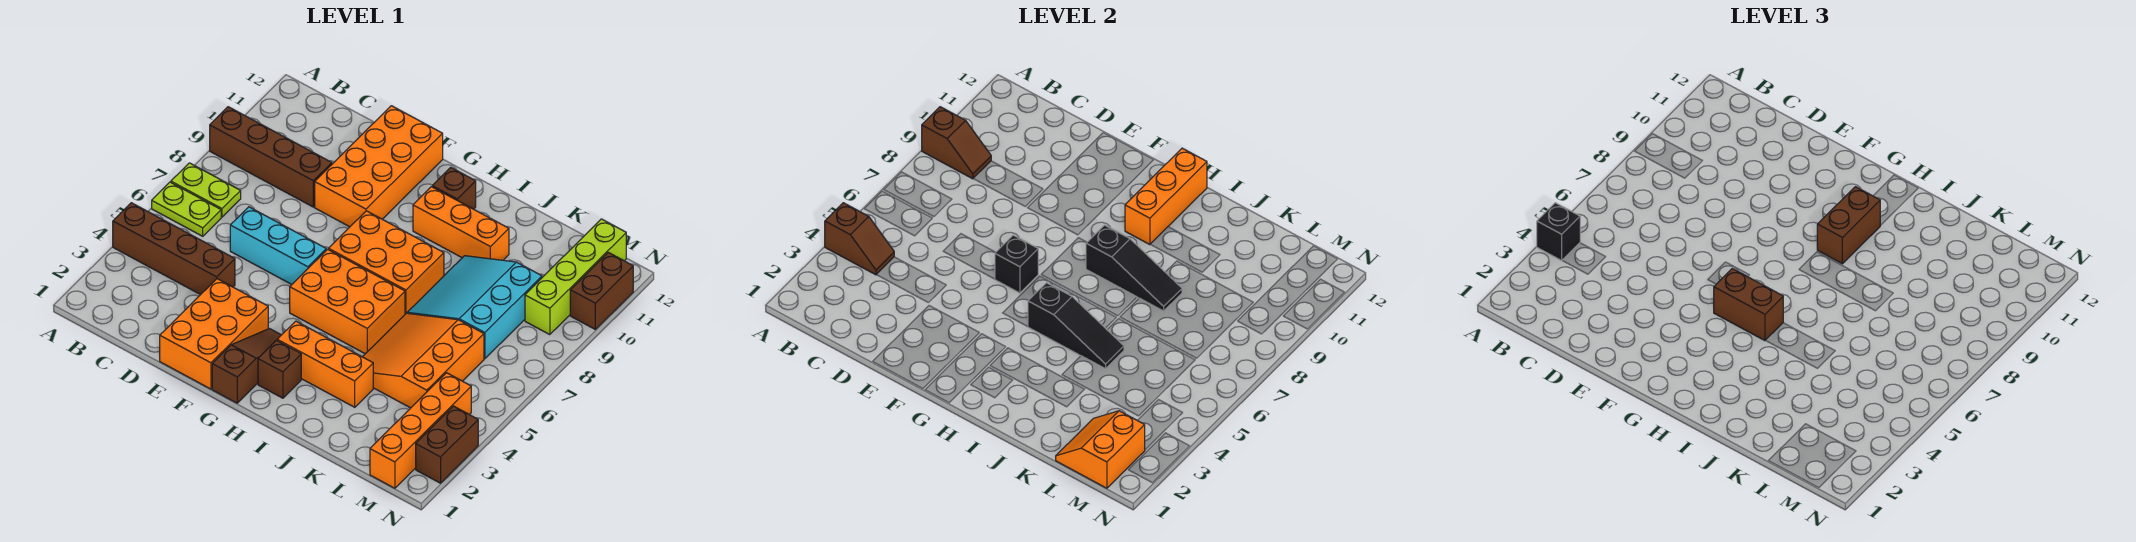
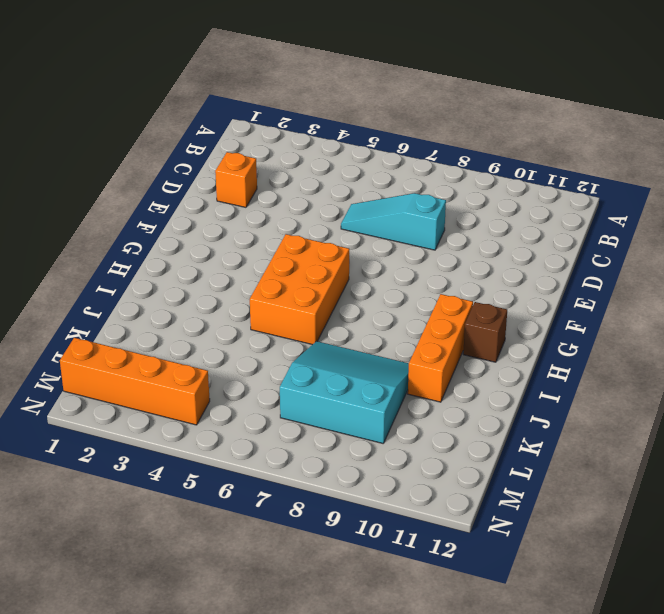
orange brick D2 level 1 -> none
cyan slope D6:D8 level 1 top 8 -> cyan brick D6:F6 level 1
none -> brown brick A4:D4 level 1
none -> lime plate A6:B6 level 1
none -> lime plate A7:B7 level 1
none -> brown brick A9:D9 level 1

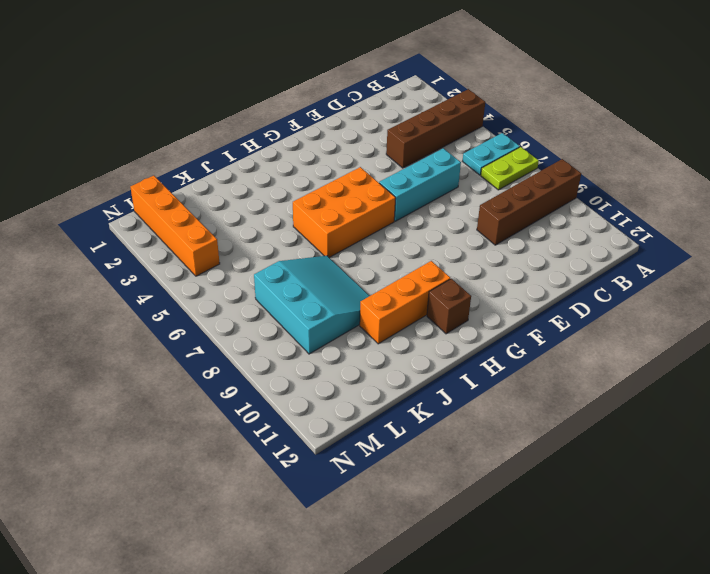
cyan plate A6:B6 level 1 -> lime plate A6:B6 level 1
none -> orange brick E1:F3 level 1
none -> orange brick E9:F12 level 1
none -> brown slope G1:G3 level 1 top 1
none -> orange brick G7:I8 level 1

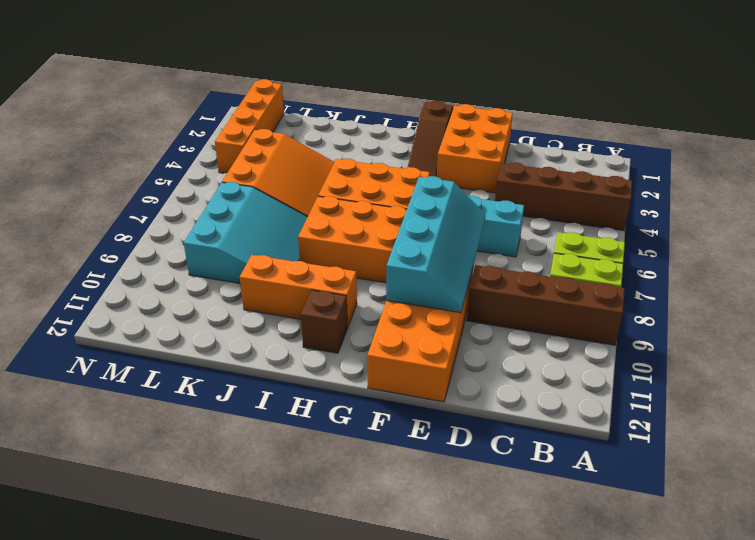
cyan slope E7:F10 level 2 top F -> none
none -> brown brick H2 level 1
none -> orange brick H3:J3 level 1
none -> lime brick M9:M12 level 1
none -> brown brick N2:N3 level 1

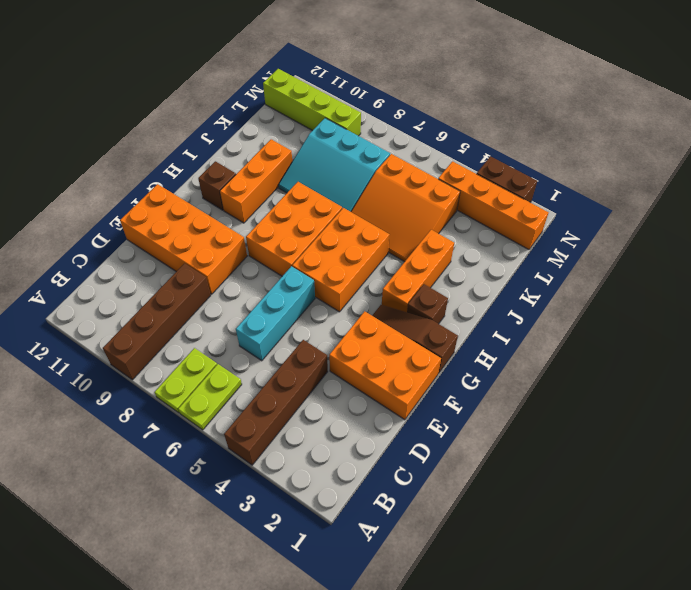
none -> brown brick N10:N11 level 1
none -> brown slope A4:B4 level 2 top A
none -> brown slope A9:B9 level 2 top A
none -> black brick F6 level 2

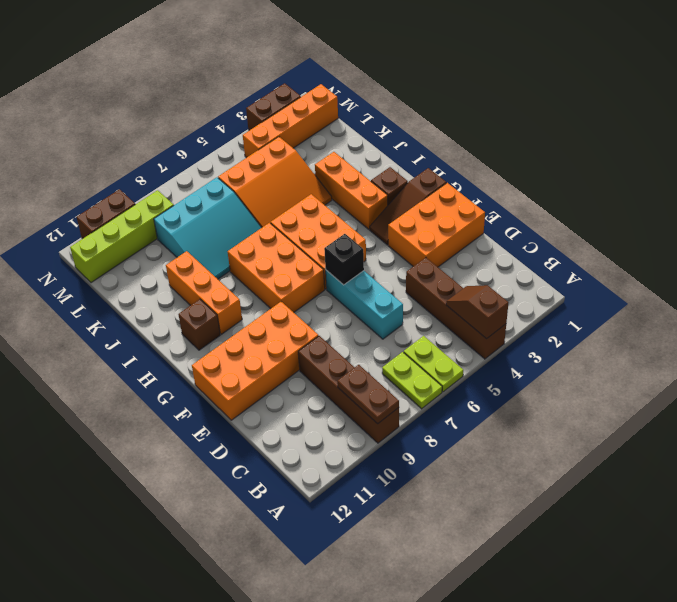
brown plate A9:B9 level 2 -> brown slope A9:B9 level 2 top A
none -> black slope H5:J5 level 2 top H
none -> black slope H8:J8 level 2 top H
none -> orange brick H10:H12 level 2
none -> orange slope L1:M2 level 2 top M

